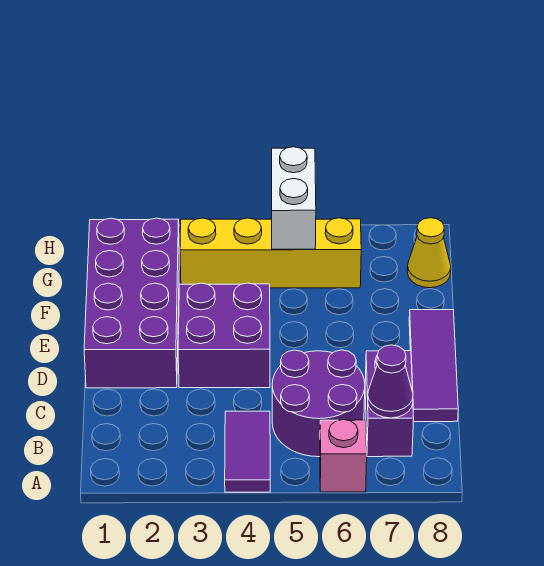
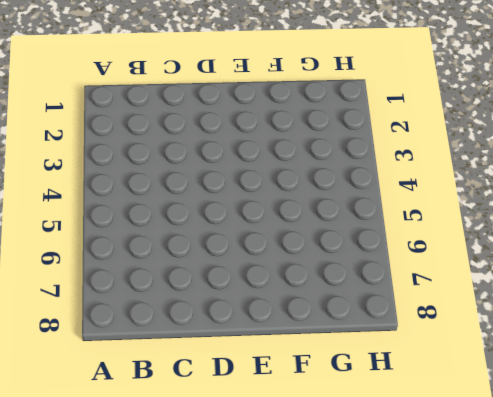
none -> purple tile A4:B4 level 1
none -> pink brick A6 level 1

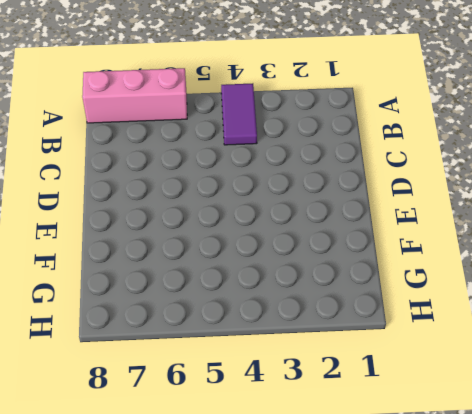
pink brick A6:A8 level 1 -> pink brick A6 level 1
none -> purple round brick B5:C6 level 1
none -> purple brick B7:C7 level 1

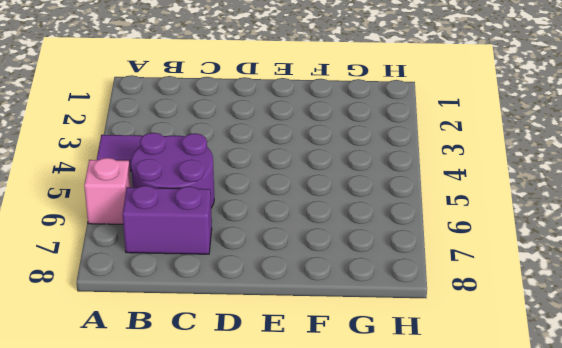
none -> purple tile C8:E8 level 1
none -> purple brick D1:G2 level 1

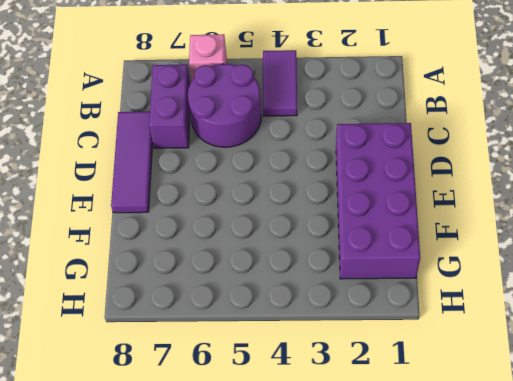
none -> purple brick D3:E4 level 1
none -> yellow brick G3:G6 level 1

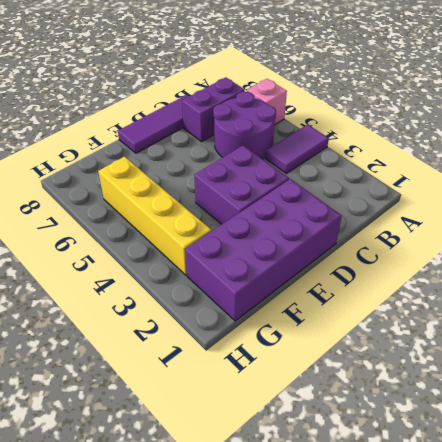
none -> yellow cone G8 level 1
none -> purple cone B7 level 2

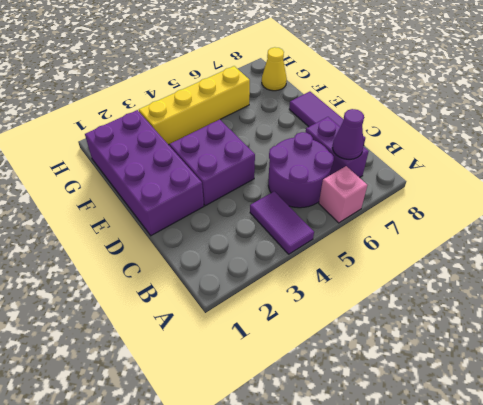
none -> white brick G5:H5 level 2

